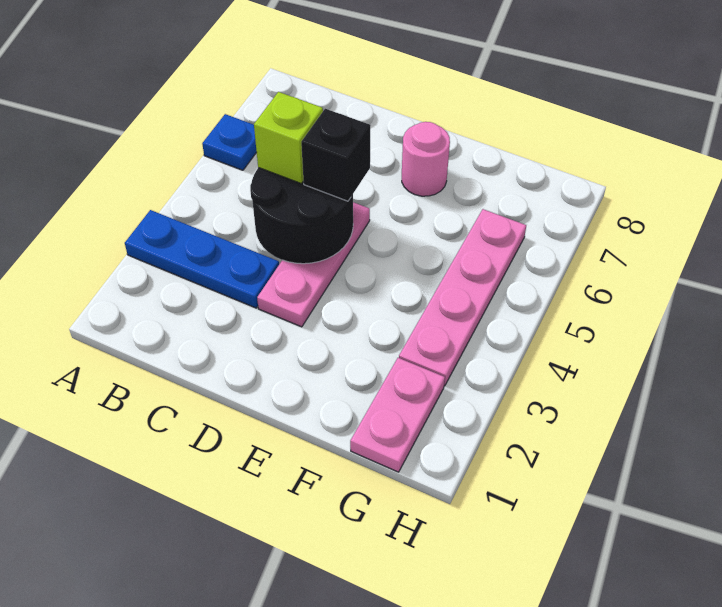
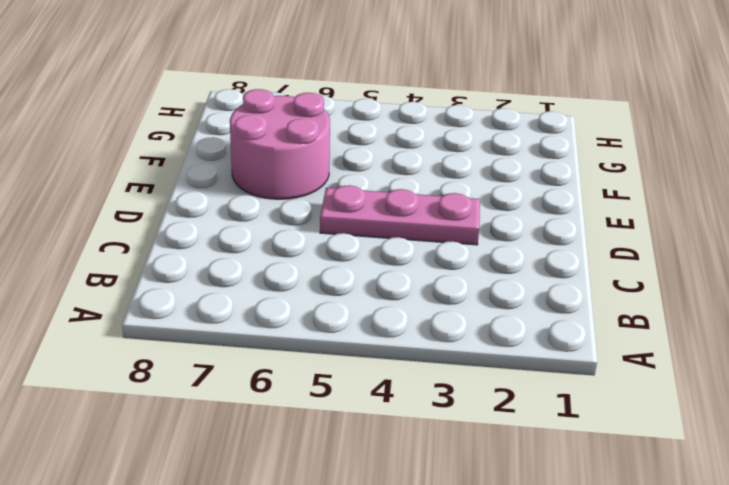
pink round brick E6:F7 level 1 -> pink round brick E7 level 1
none -> blue plate A3:C3 level 1
none -> blue plate A6 level 1

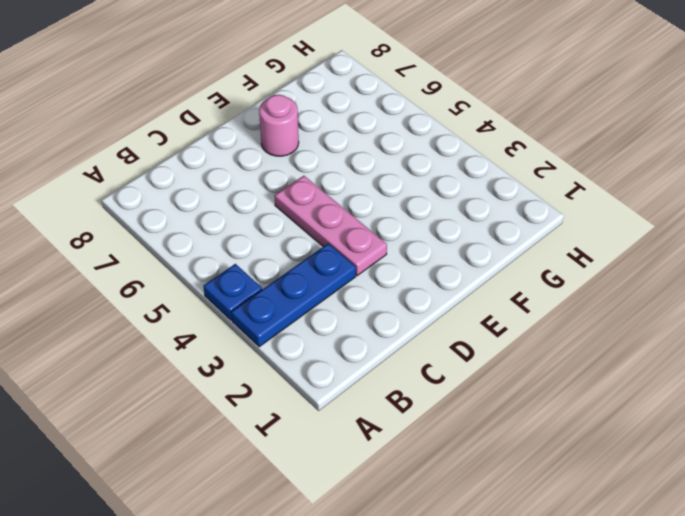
blue plate A4 level 1 -> blue plate A6 level 1
none -> pink plate G1:G2 level 1
none -> pink plate G3:G6 level 1

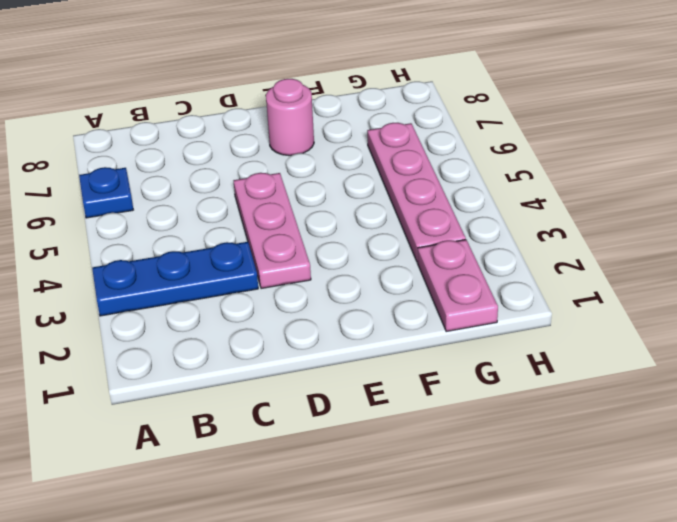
none -> black round brick C4:D5 level 2
none -> lime brick C5 level 3

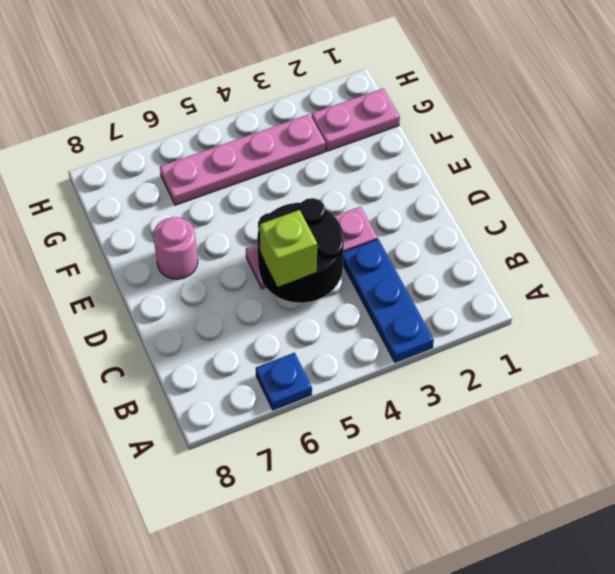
none -> black brick D5 level 3

